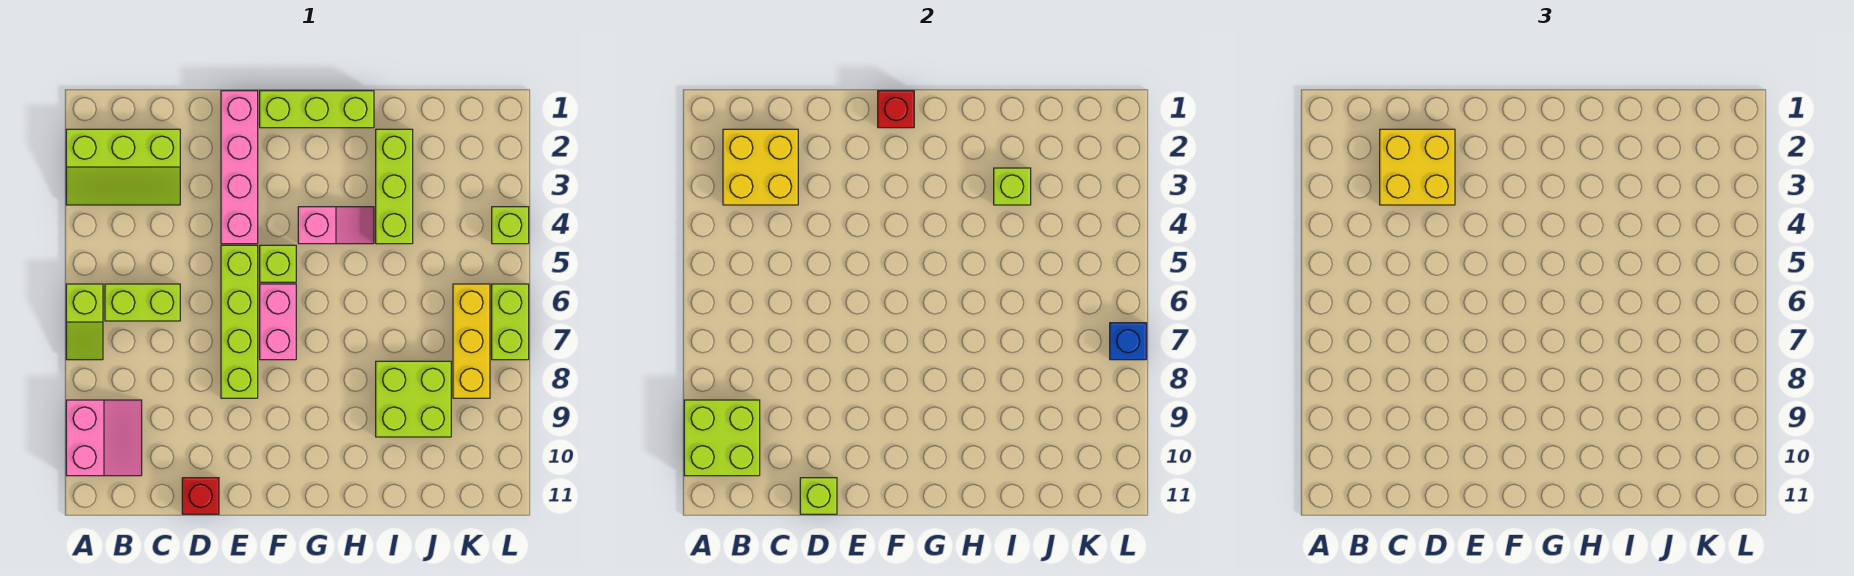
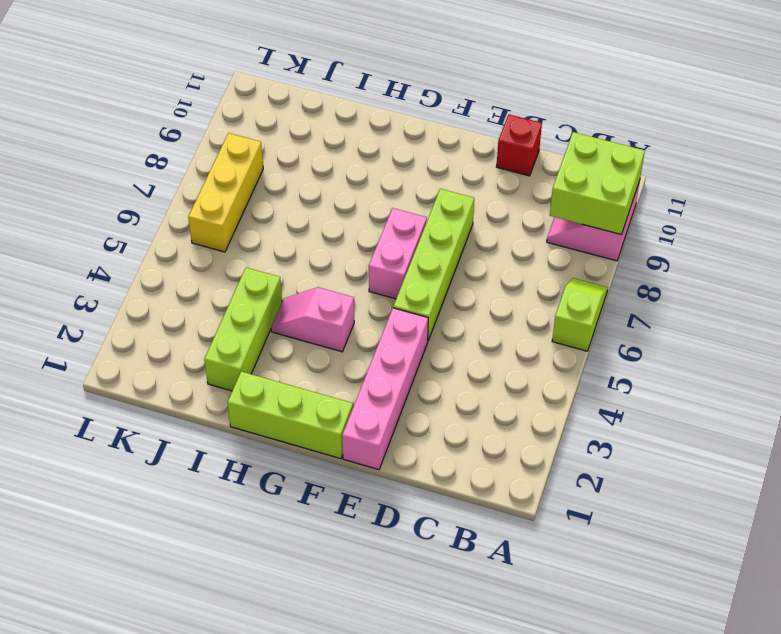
none -> lime slope A2:C3 level 1 top 2
none -> lime brick B6:C6 level 1
none -> lime brick F5 level 1

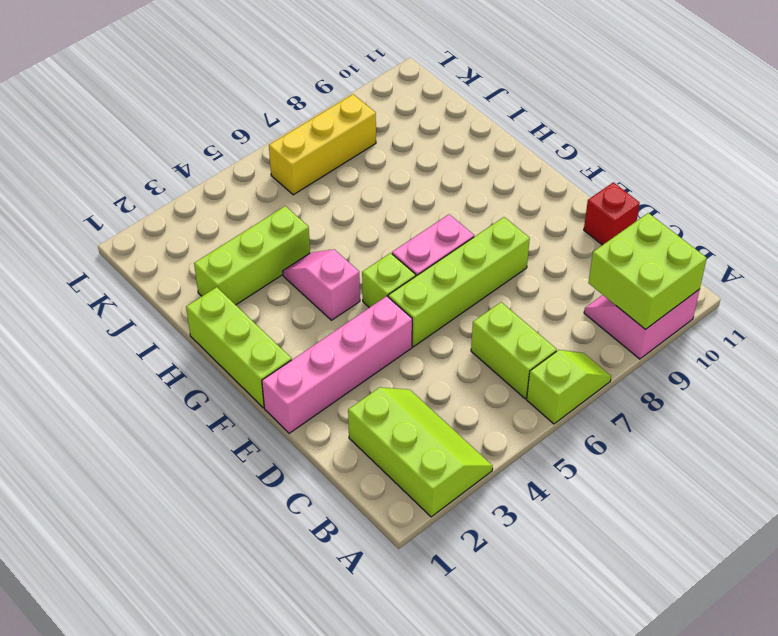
none -> lime brick I8:J9 level 1
none -> lime brick L4 level 1
none -> lime brick L6:L7 level 1

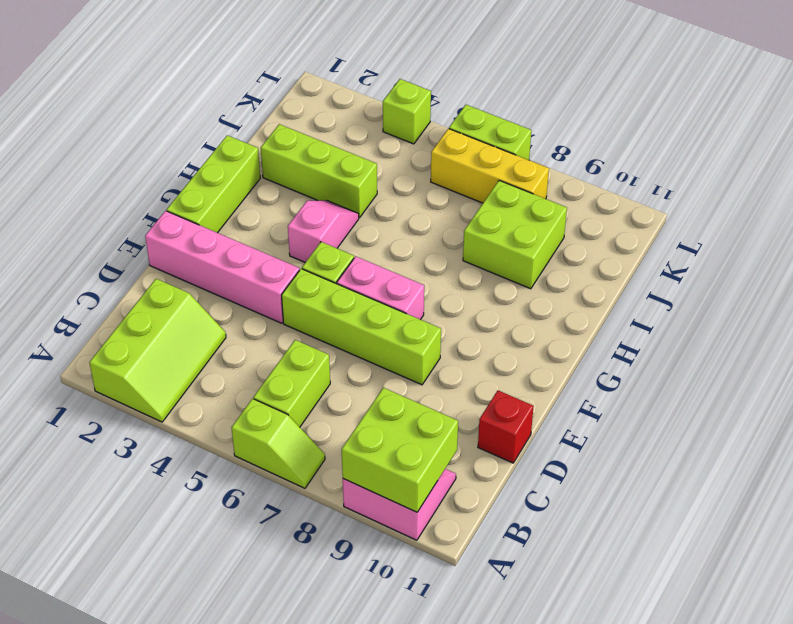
none -> yellow brick B2:C3 level 2
none -> lime brick D11 level 2
none -> red brick F1 level 2

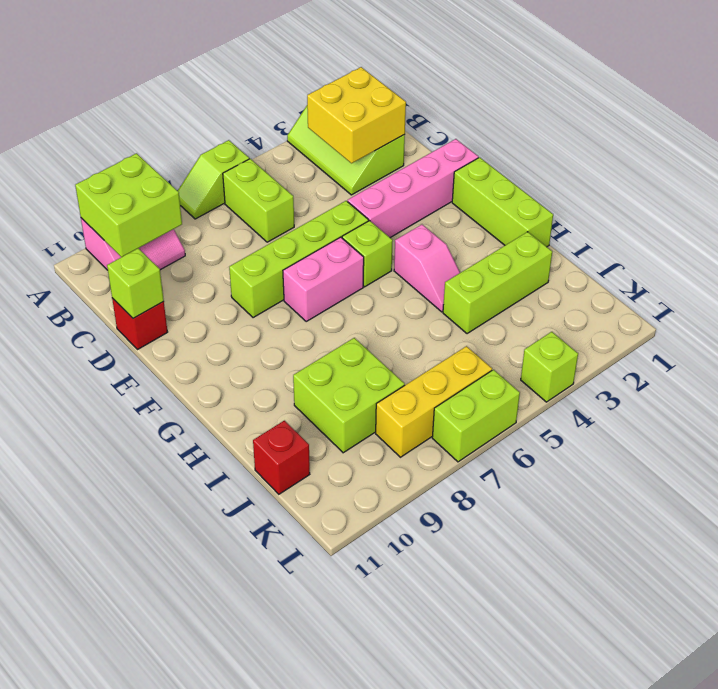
red brick J11 level 1 -> red brick F1 level 2
none -> lime brick I3 level 2
none -> blue brick L7 level 2
none -> yellow brick C2:D3 level 3

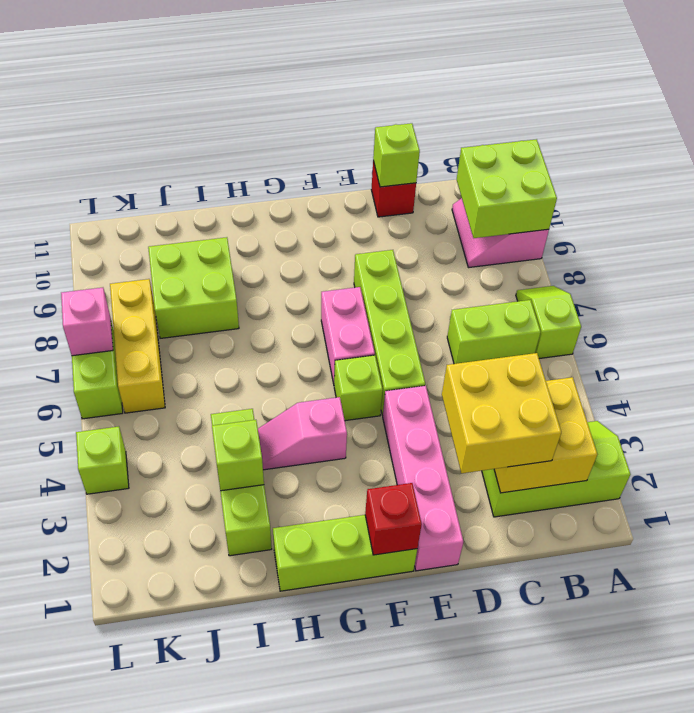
pink brick L7 level 2 -> blue brick L7 level 2

